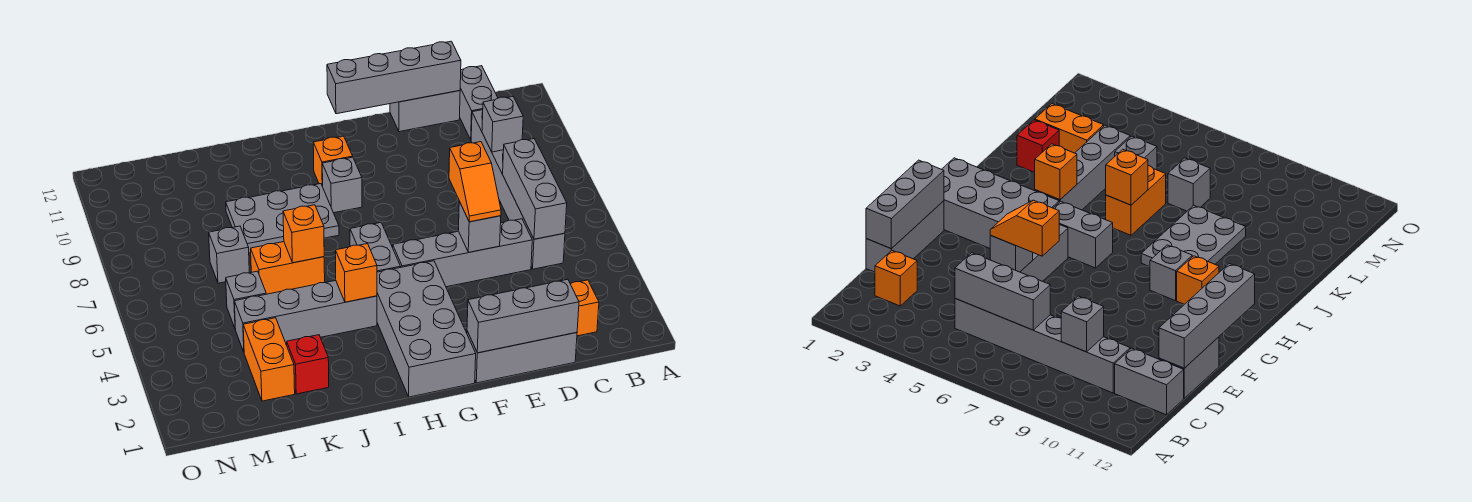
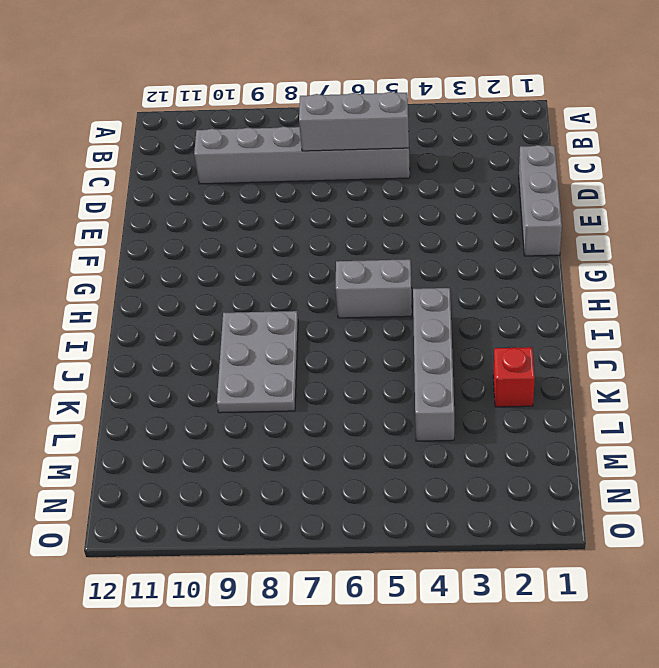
none -> orange brick C2 level 1
none -> grey brick C11:C12 level 1
none -> grey brick D5:G5 level 1

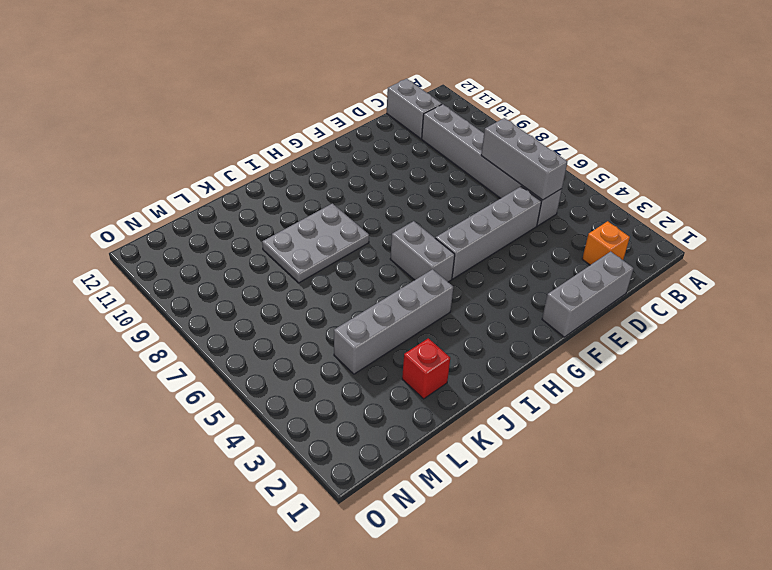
none -> grey brick D12:E12 level 1
none -> grey brick G1:H4 level 1
none -> grey brick H9 level 1

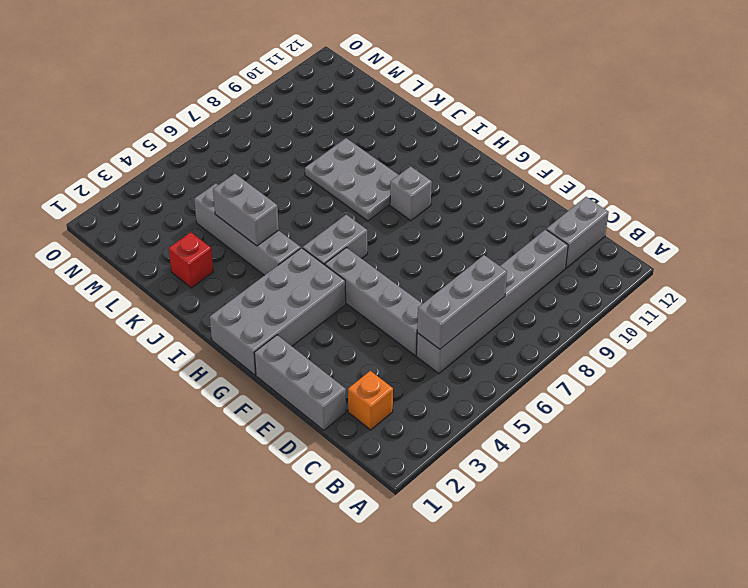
grey brick J4:K4 level 2 -> grey brick D12:E12 level 1
none -> orange brick H10 level 1
none -> orange brick J6:K6 level 1
none -> orange brick L2:L3 level 1

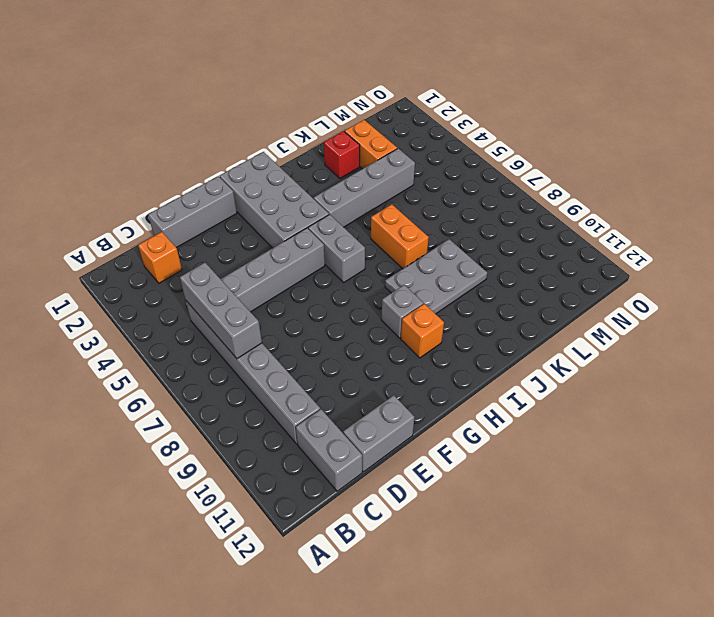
orange brick J6:J7 level 1 -> orange brick J6:K6 level 1
none -> grey brick L5 level 1
none -> grey brick L7 level 1
none -> grey brick C9 level 2

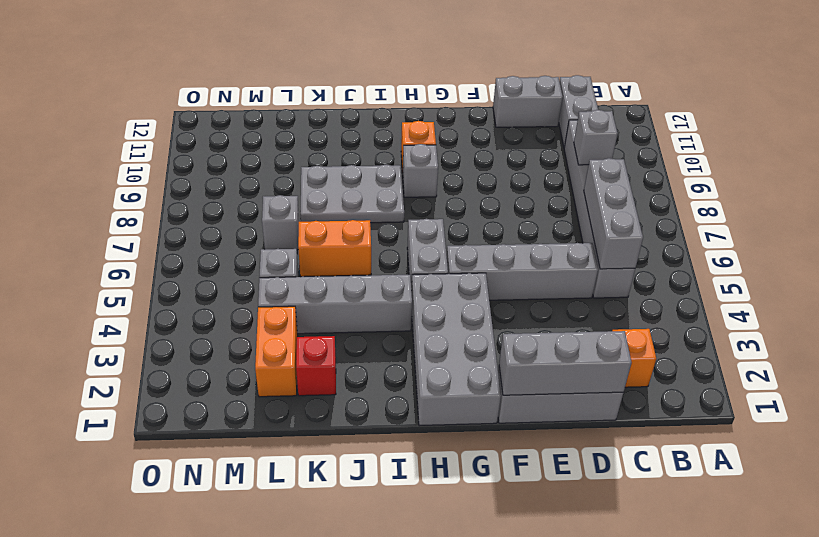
none -> grey brick D12:G12 level 2
none -> grey brick E5 level 2
none -> orange brick I4 level 2

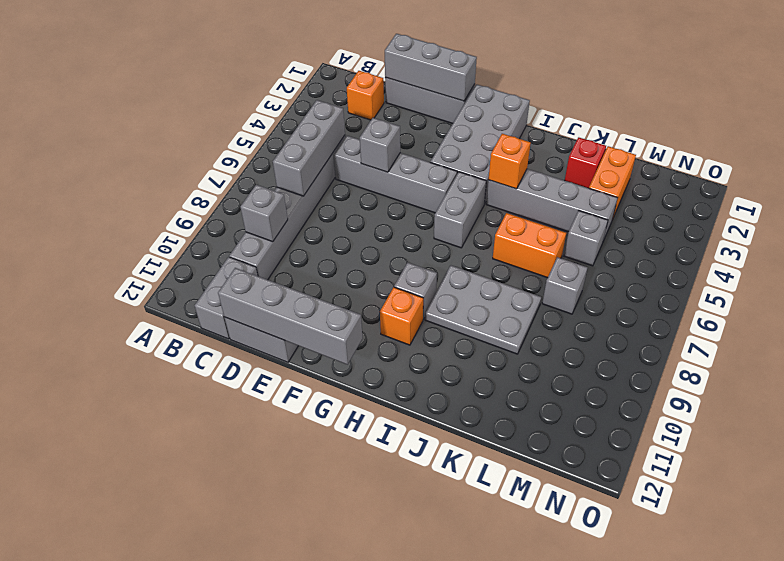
none -> orange brick J6 level 2
none -> orange slope E5:E6 level 3 top 6

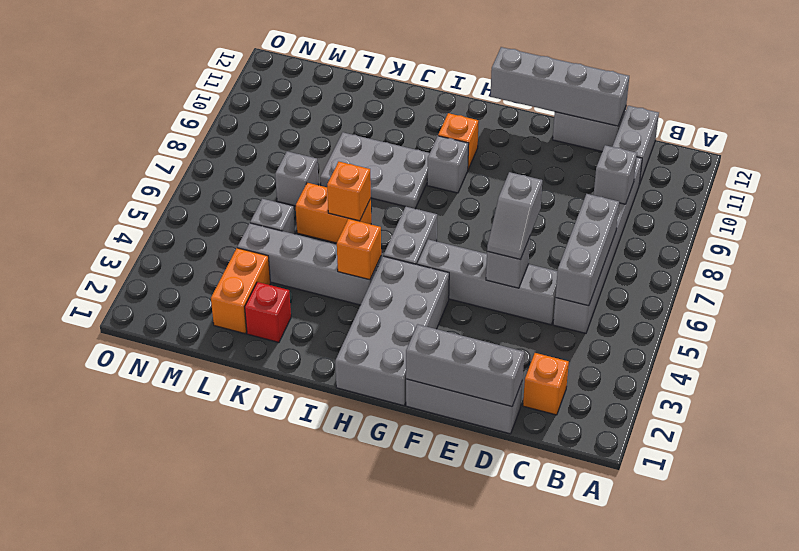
grey slope E5:E6 level 3 top 6 -> orange slope E5:E6 level 3 top 6

